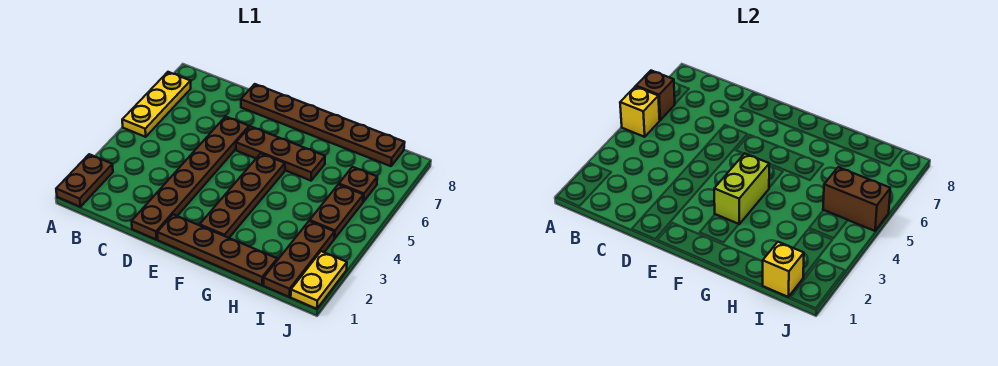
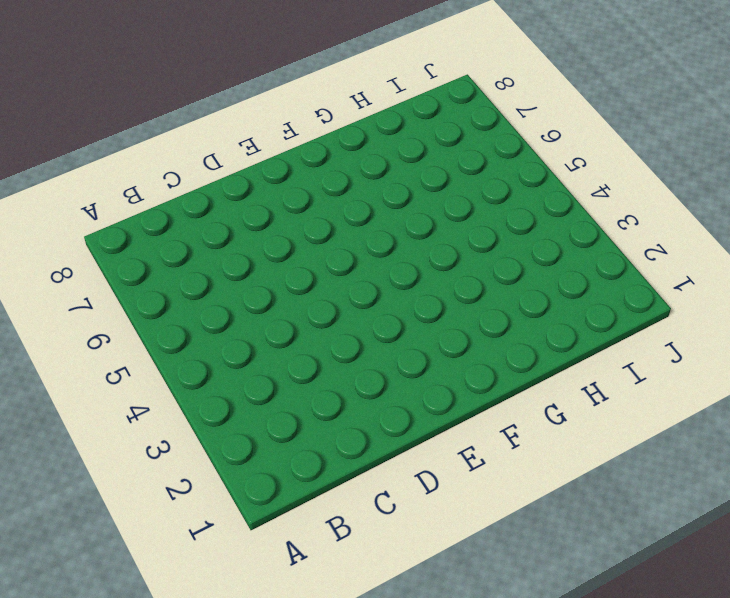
none -> brown plate A1:A2 level 1
none -> yellow plate A5:A7 level 1
none -> brown plate D1:D6 level 1

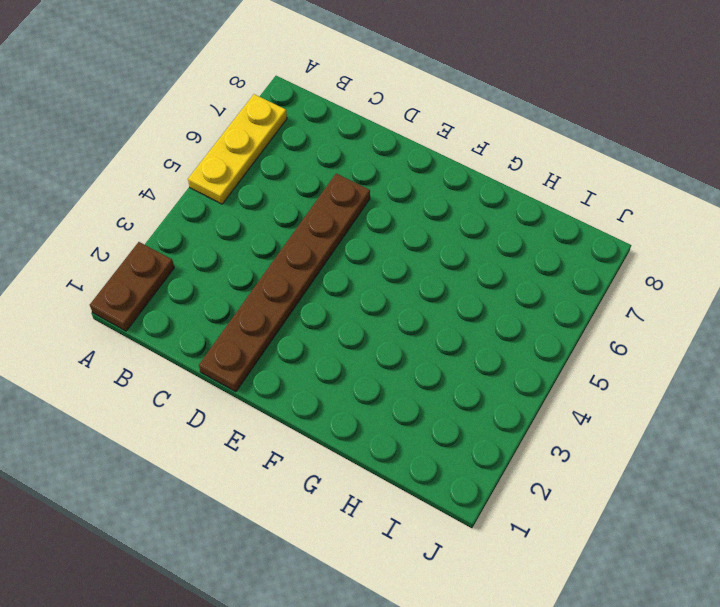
none -> brown plate D8:I8 level 1
none -> brown plate E1:H1 level 1
none -> brown plate E6:G6 level 1

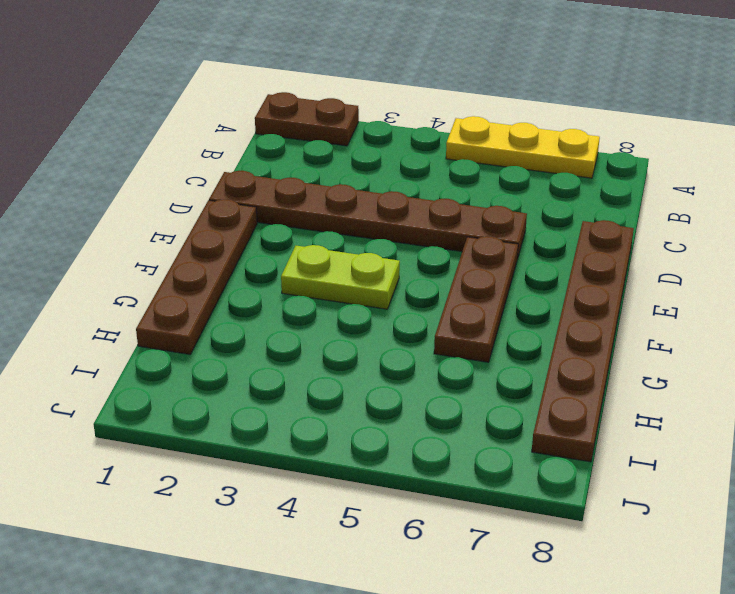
lime plate F3:F4 level 1 -> brown plate F2:F5 level 1
none -> brown plate I1:I3 level 1
none -> brown plate I4:I5 level 1
none -> brown plate I6 level 1

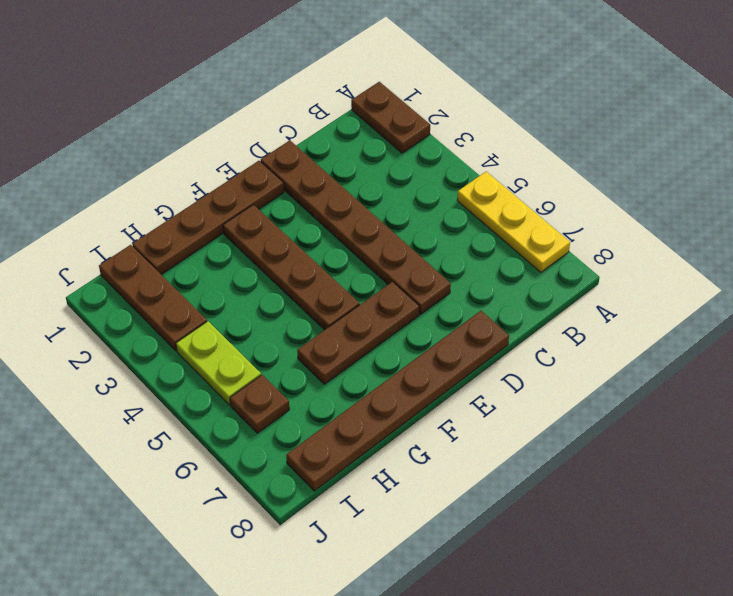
lime plate I4:I5 level 1 -> brown plate I4:I5 level 1
none -> yellow plate J1:J2 level 1
none -> yellow brick A5 level 2
none -> brown brick A6 level 2

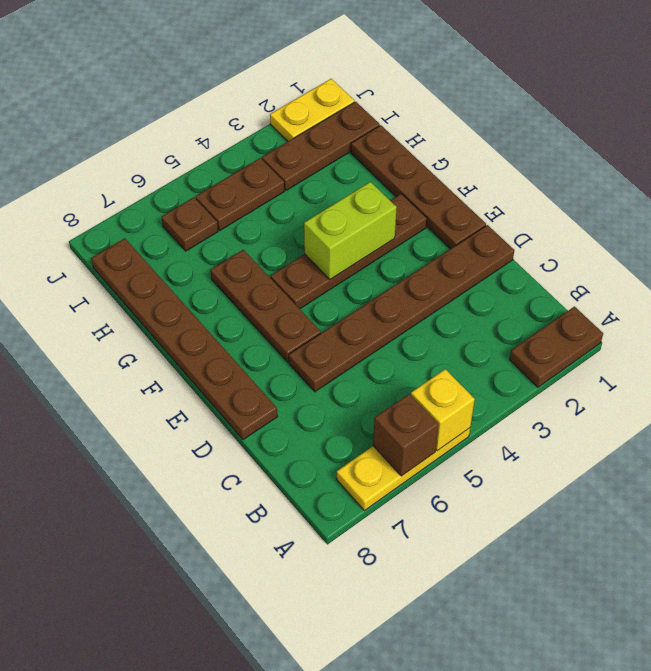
none -> yellow brick I1 level 2
none -> brown brick I5:J5 level 2

